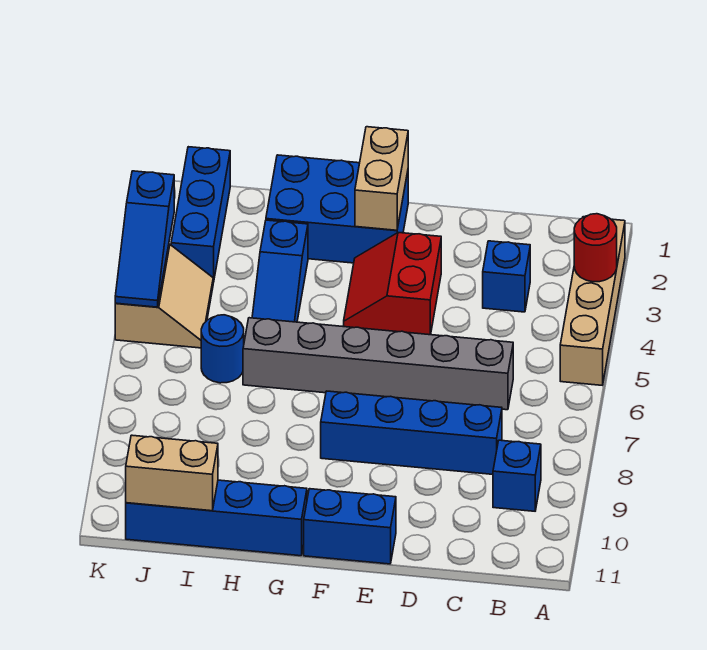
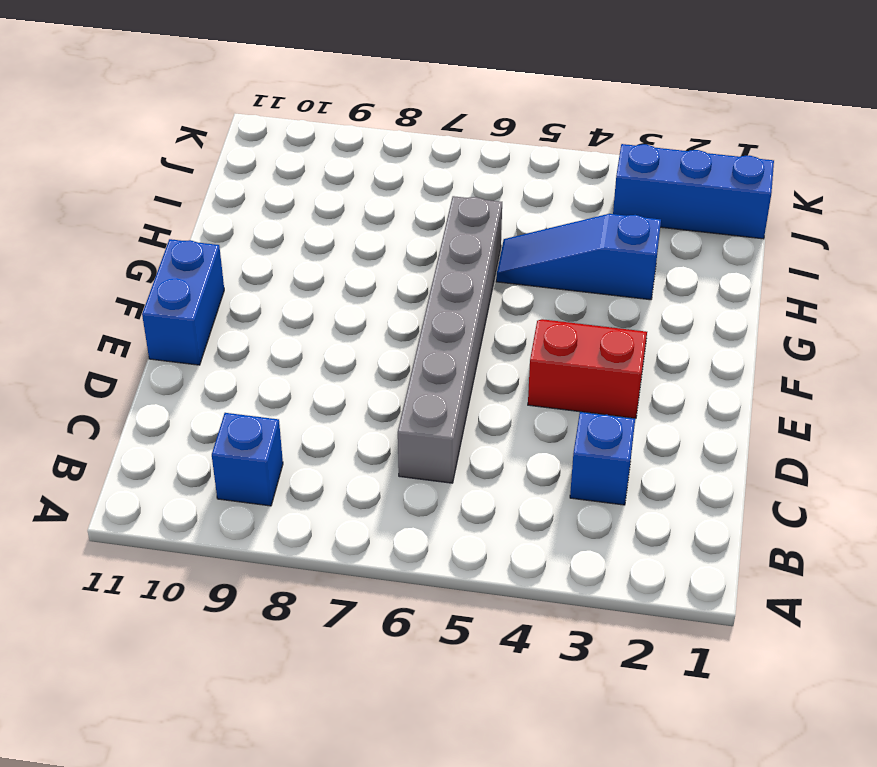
none -> tan brick A2:A5 level 1
none -> blue brick C8:F8 level 1
none -> blue brick F1:H2 level 1

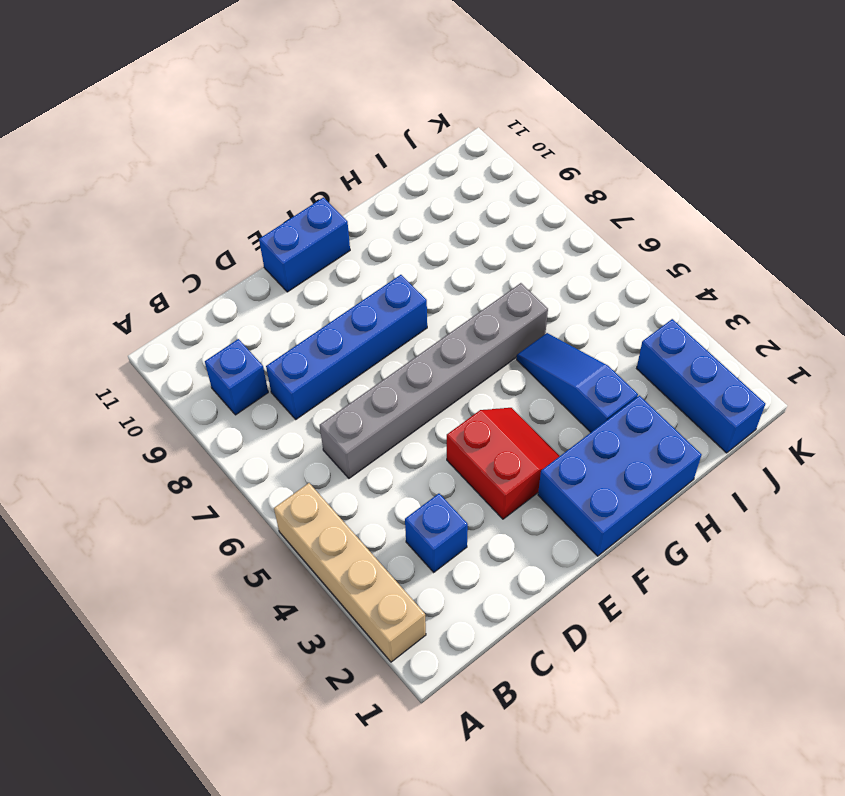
none -> blue brick G11:J11 level 1
none -> blue round brick I6 level 1
none -> tan slope J4:K5 level 1 top K

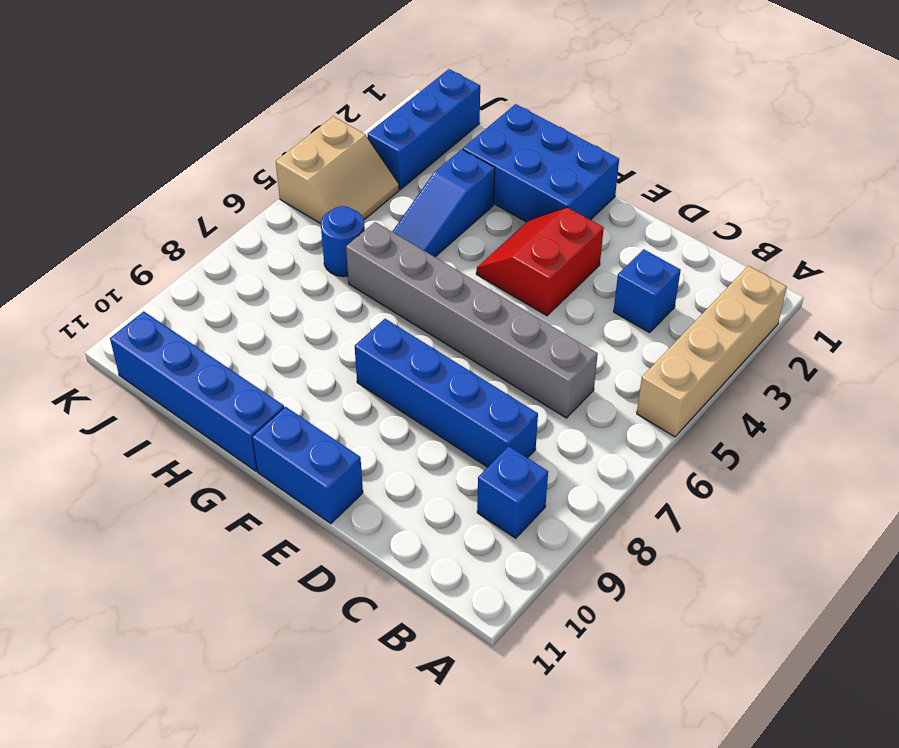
none -> red round brick A3 level 2
none -> tan brick F1:F2 level 2
none -> tan brick I11:J11 level 2

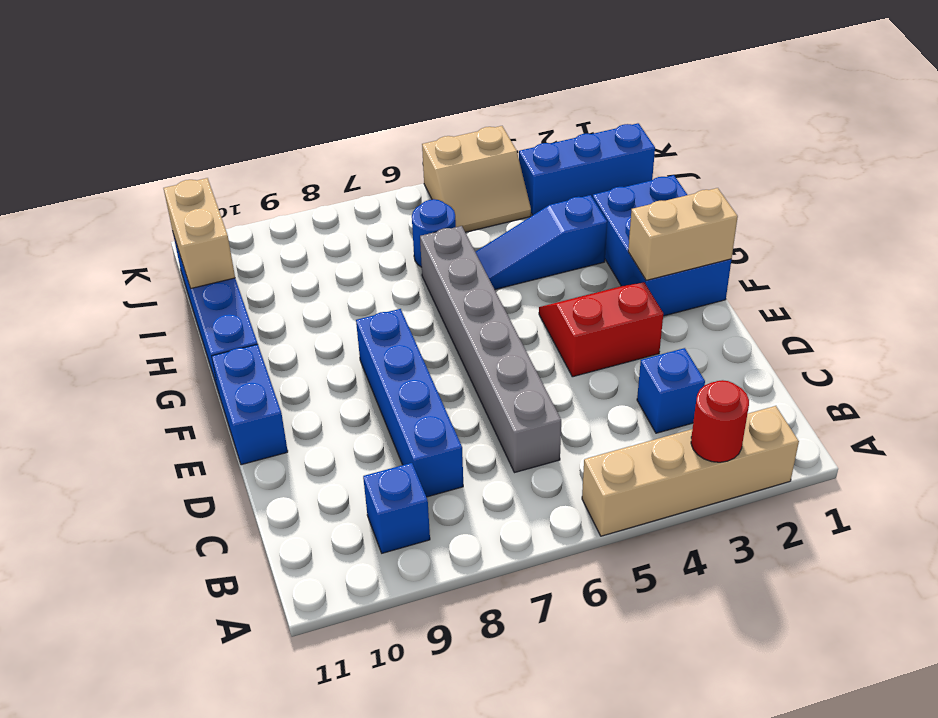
none -> blue slope K3:K5 level 2 top 3

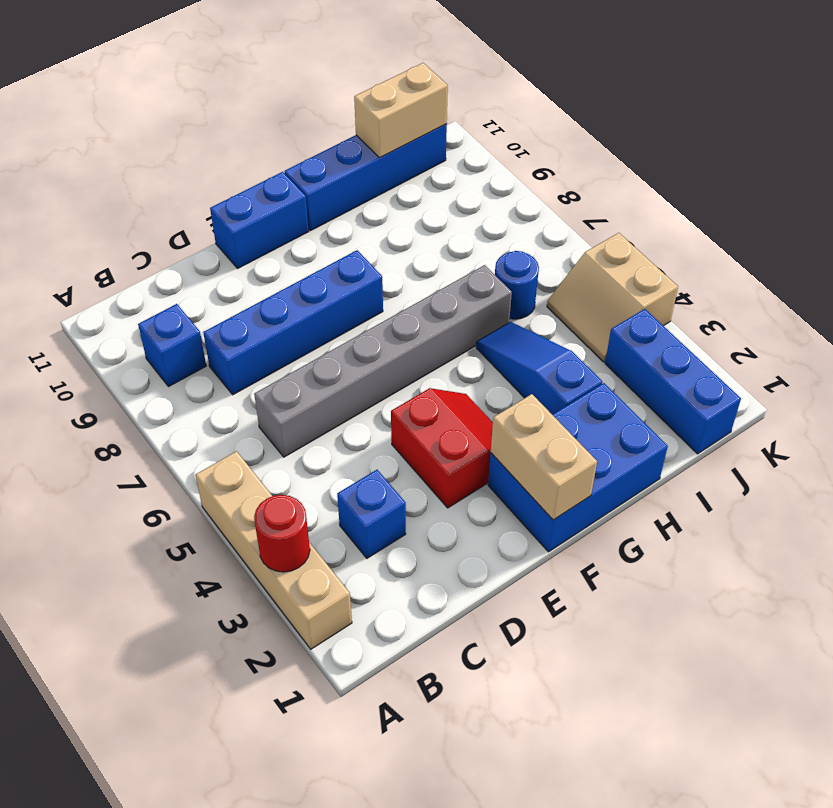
none -> blue slope K3:K5 level 2 top 3

